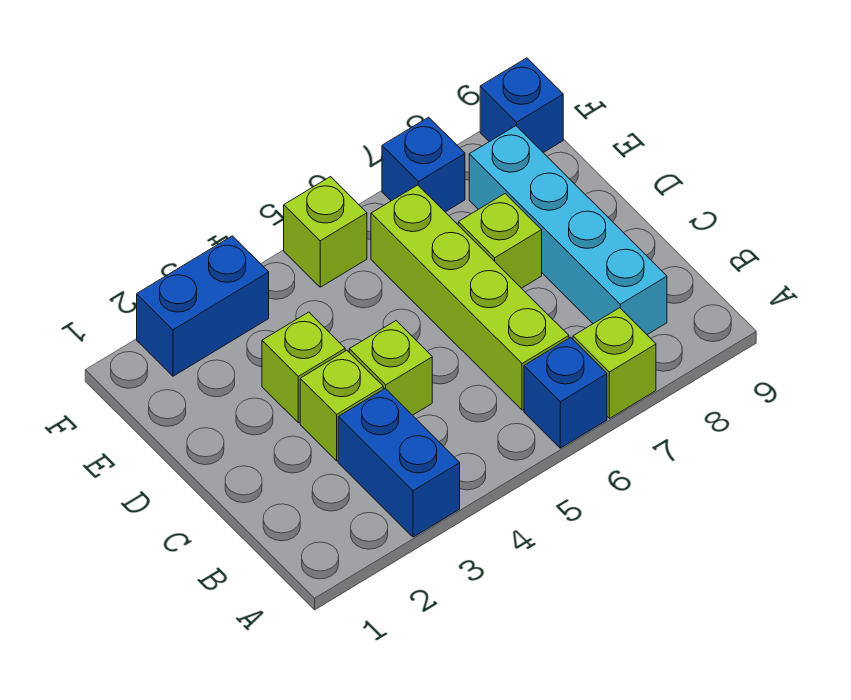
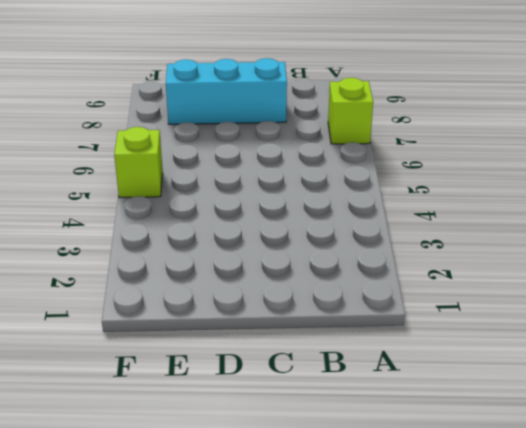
cyan brick C8:E8 level 1 -> cyan brick B8:E8 level 1
none -> blue brick A3:B3 level 1
none -> blue brick A6 level 1
none -> lime brick B6:E6 level 1

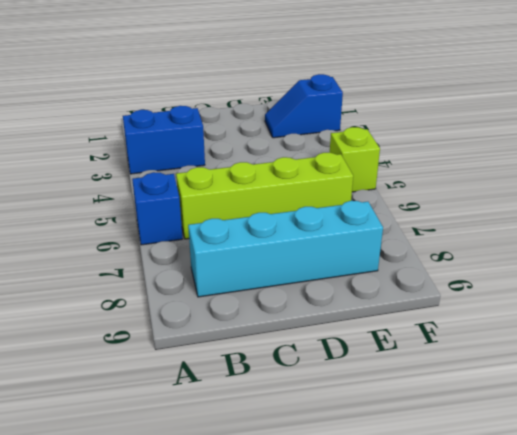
blue slope E2:F2 level 1 top F -> blue brick F2:F3 level 1
none -> lime brick A7 level 1
none -> lime brick C3 level 1
none -> lime brick C4 level 1

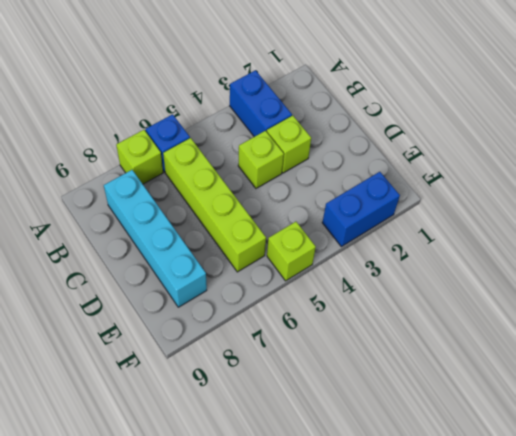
none -> lime brick D3 level 1
none -> lime brick D7 level 1
none -> blue brick F7 level 1

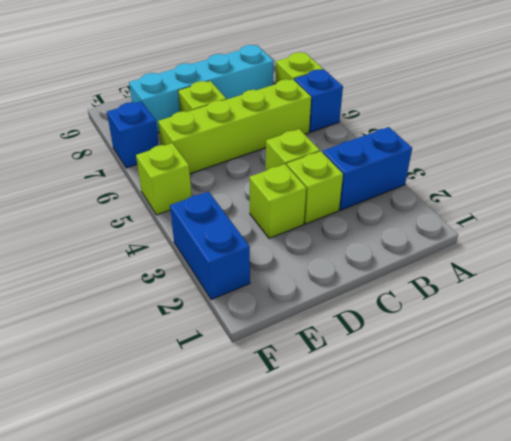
none -> blue brick F9 level 1

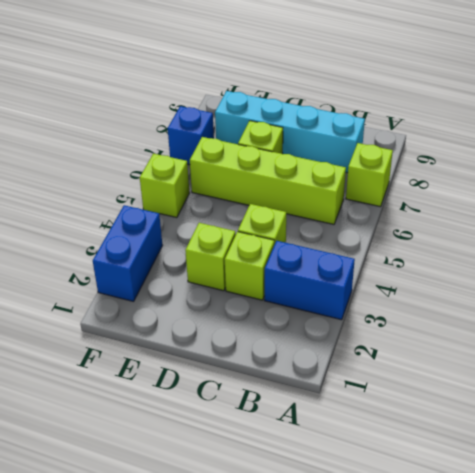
none -> blue brick A6 level 1
none -> blue brick F9 level 1

